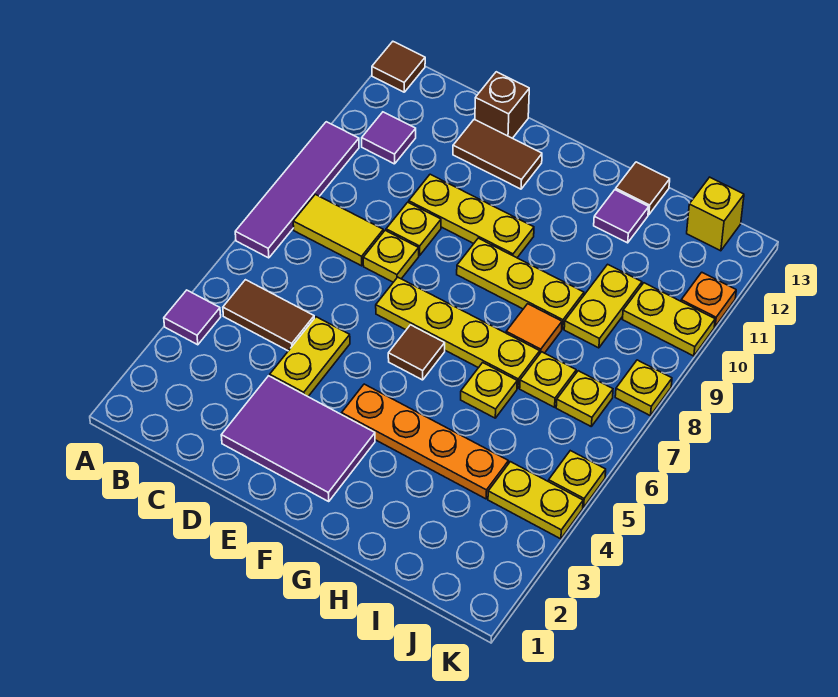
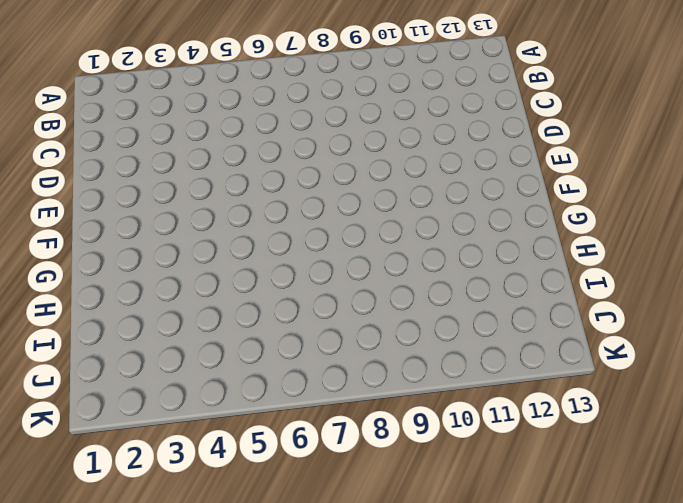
none -> purple tile A4 level 1
none -> purple tile A7:A10 level 1
none -> brown tile A13 level 1
none -> brown tile B5:C5 level 1

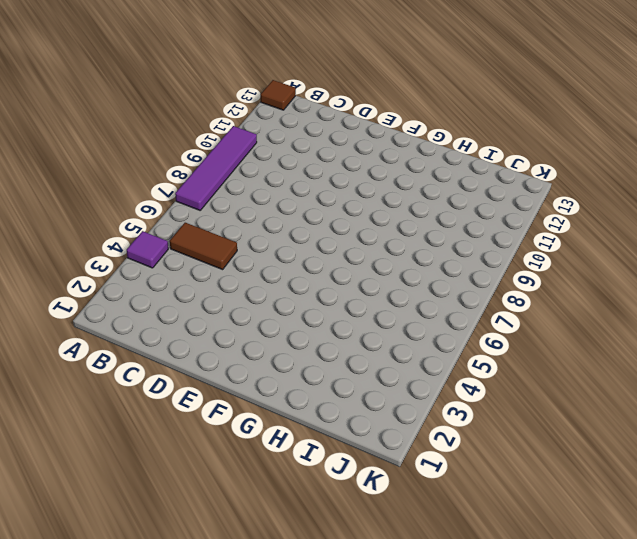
none -> yellow tile B8:C8 level 1
none -> purple tile B11 level 1
none -> purple tile D2:F3 level 1
none -> yellow plate D4:D5 level 1

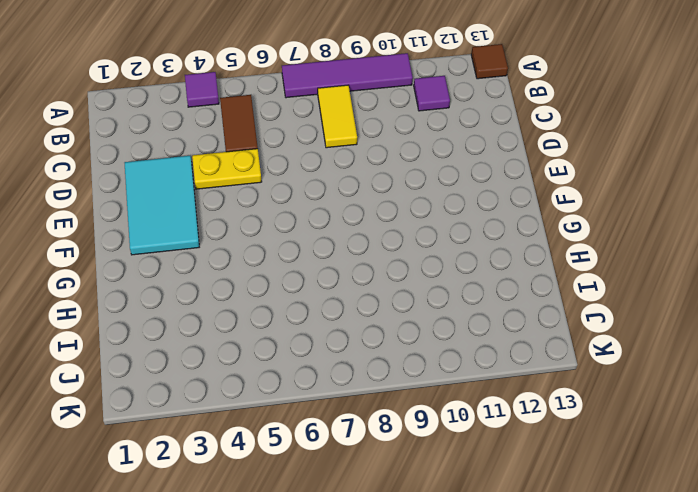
cyan tile D2:F3 level 1 -> purple tile D2:F3 level 1
none -> yellow plate D8 level 1
none -> yellow plate D9 level 1
none -> yellow plate D10:F10 level 1
none -> brown tile D12:E12 level 1

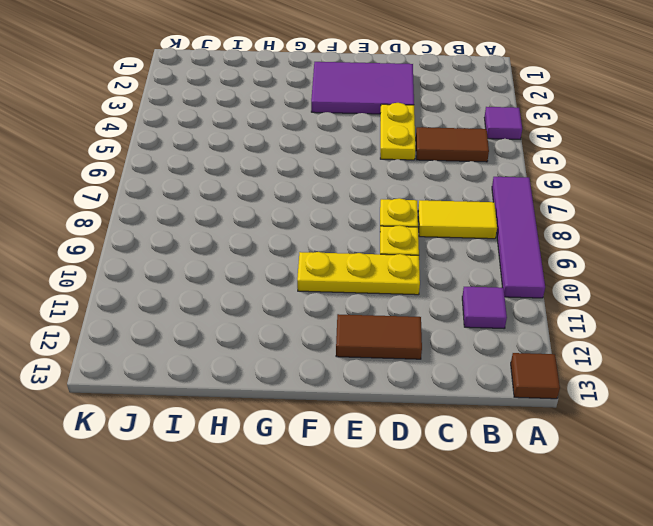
none -> brown brick D13 level 1
none -> yellow plate E7:H7 level 1
none -> orange plate F4:I4 level 1
none -> brown tile F6 level 1

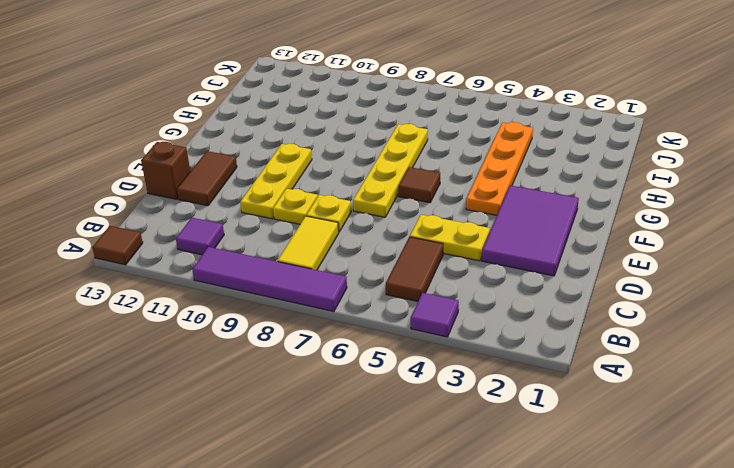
none -> yellow plate F9:H9 level 1
none -> yellow plate H6 level 1
none -> orange tile H8 level 1
none -> purple tile H12 level 1

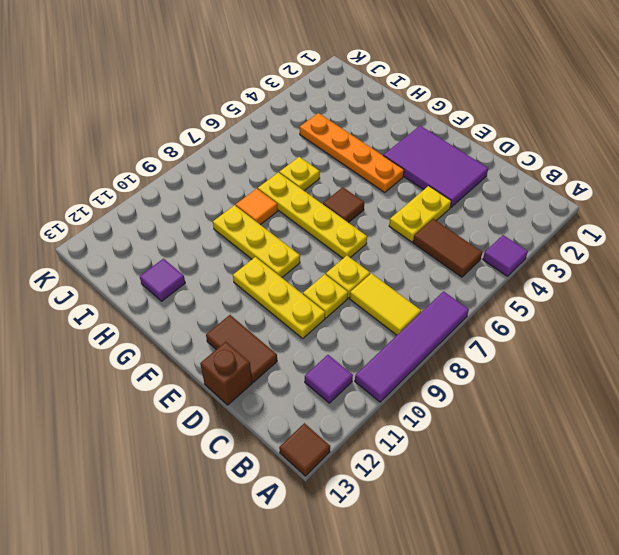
none -> brown tile H13 level 1
none -> yellow plate I7 level 1
none -> yellow plate I9:I10 level 1
none -> yellow plate J4:K4 level 1

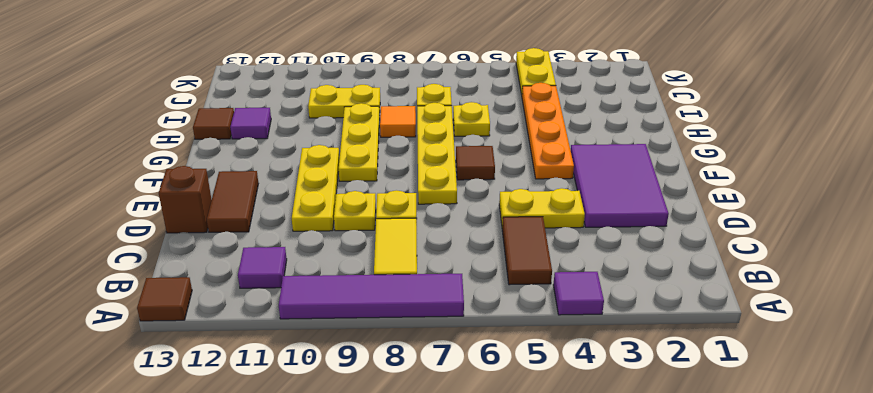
none -> yellow plate J7 level 1
none -> yellow plate J10:K10 level 1
none -> yellow brick J13 level 1
none -> yellow plate K5 level 1

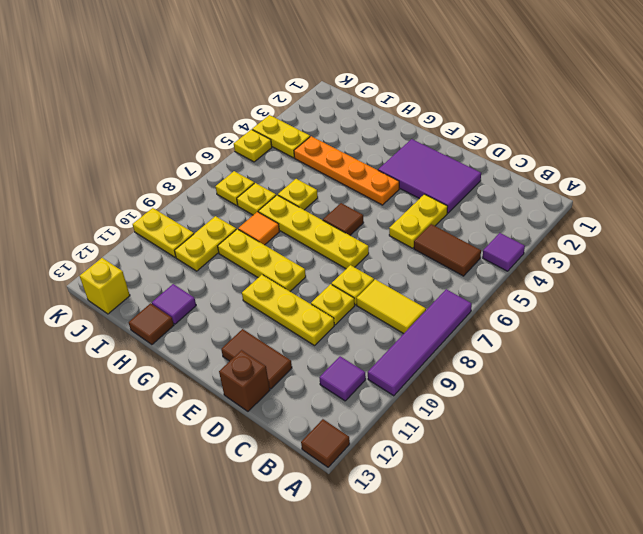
none -> yellow plate K8 level 1
none -> orange plate K11 level 1

